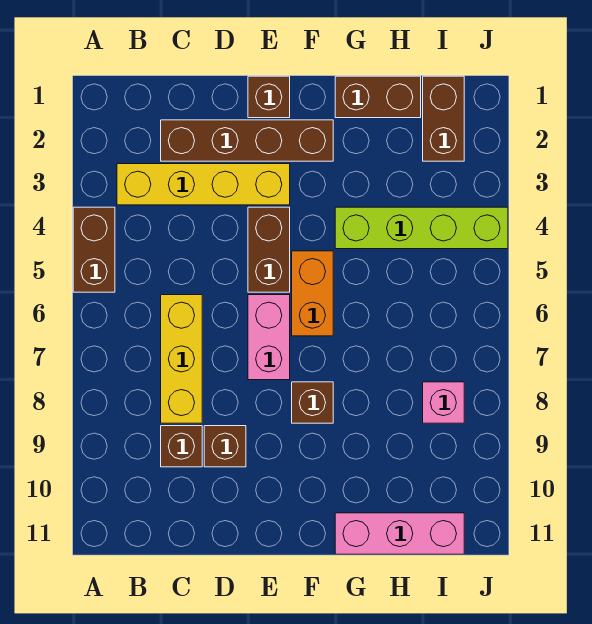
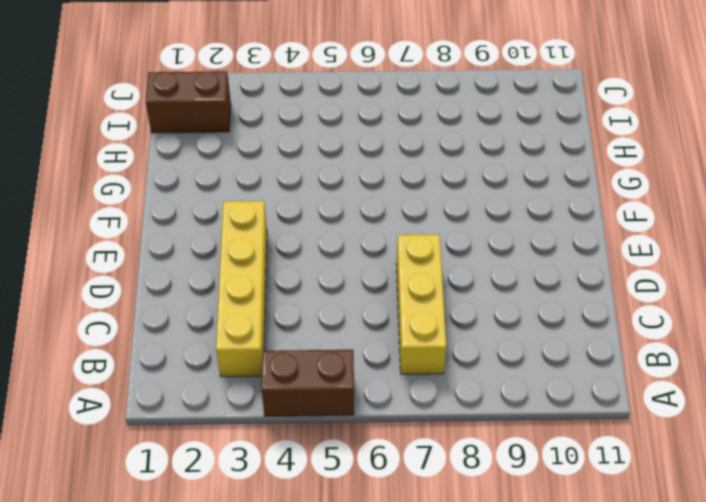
yellow brick B7:D7 level 1 -> yellow brick C6:C8 level 1
none -> brown brick C2:F2 level 1
none -> brown brick C9 level 1
none -> brown brick D9 level 1

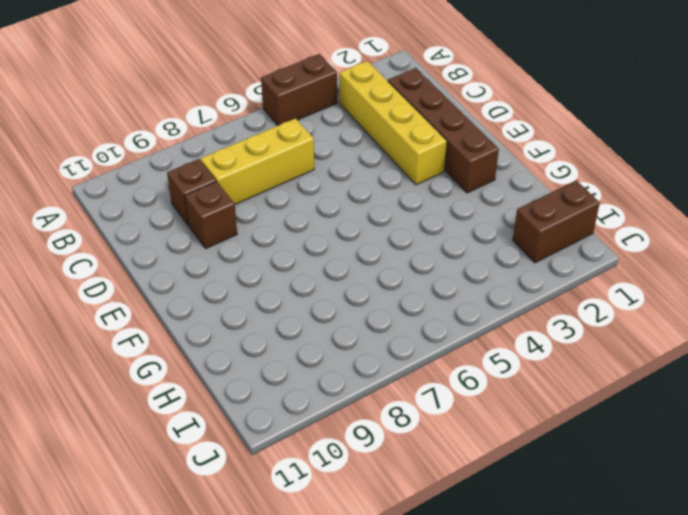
none -> brown brick E1 level 1
none -> brown brick E4:E5 level 1
none -> pink brick E6:E7 level 1

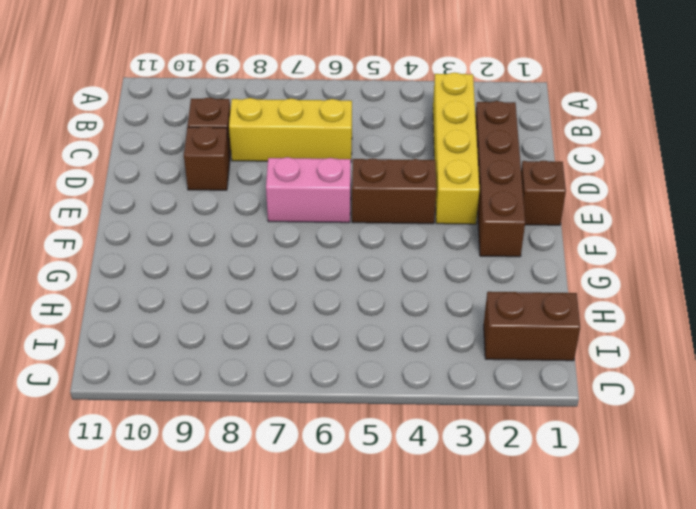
none -> brown brick A4:A5 level 1
none -> orange brick F5:F6 level 1
none -> brown brick F8 level 1

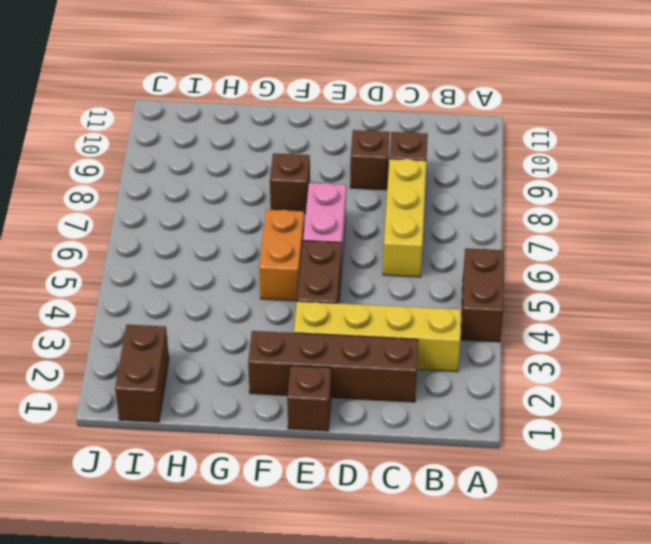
none -> brown brick G1:H1 level 1
none -> lime brick G4:J4 level 1
none -> pink brick G11:I11 level 1

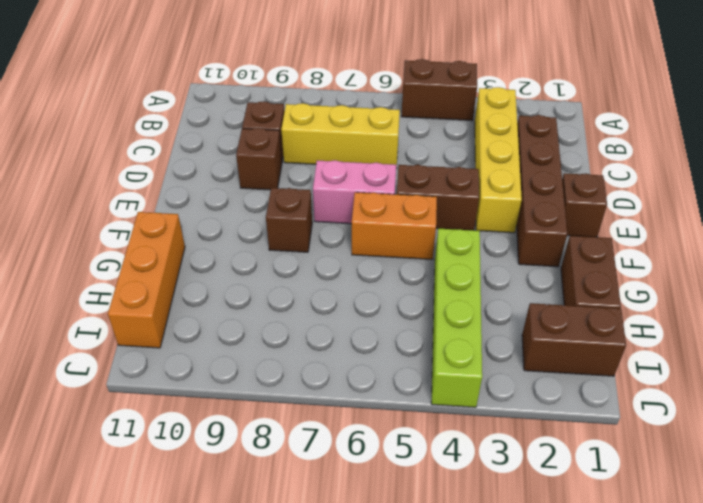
orange brick G11:I11 level 1 -> pink brick G11:I11 level 1
none -> pink brick I8 level 1

